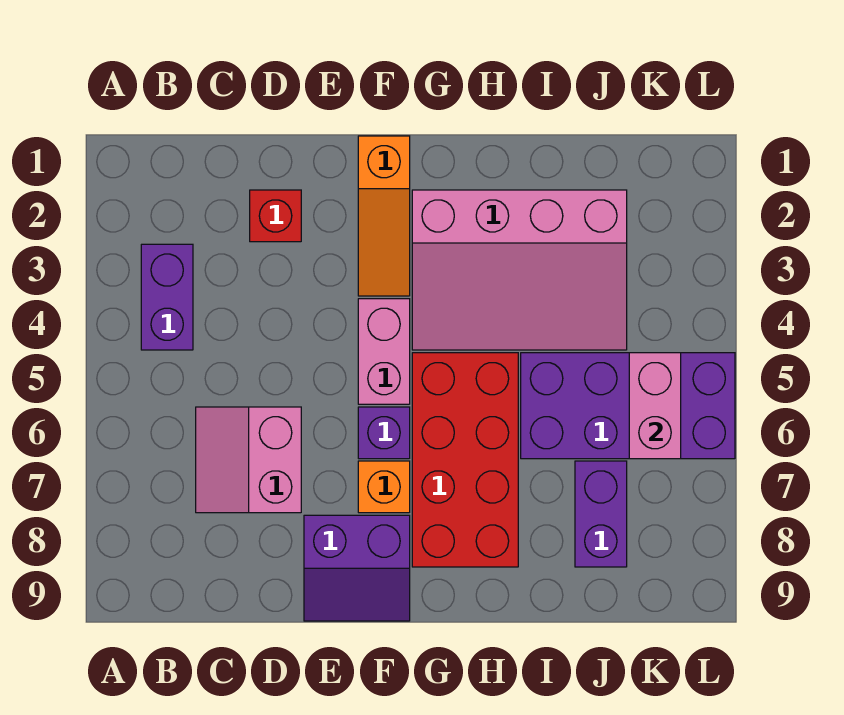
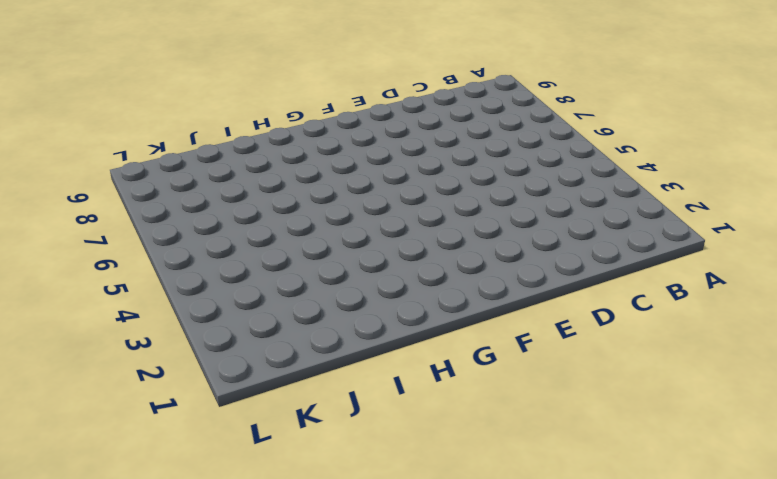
none -> purple brick B3:B4 level 1
none -> pink slope C6:D7 level 1 top D
none -> red brick D2 level 1

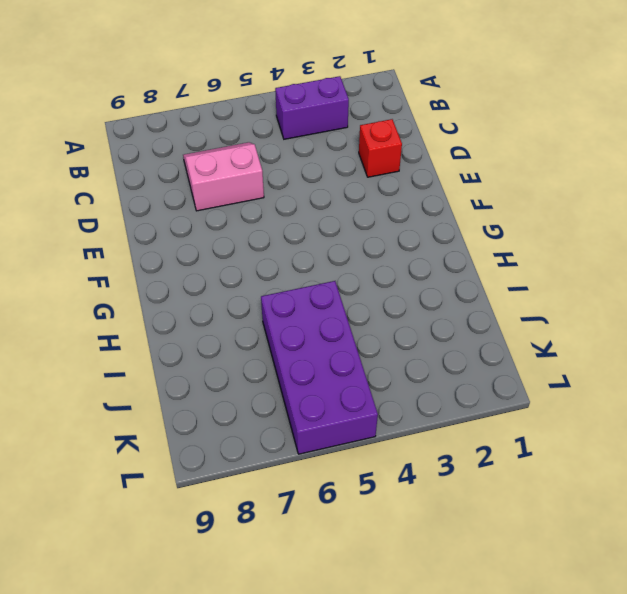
none -> purple slope E8:F9 level 1 top 8
none -> orange slope F1:F3 level 1 top 1
none -> pink brick F4:F5 level 1

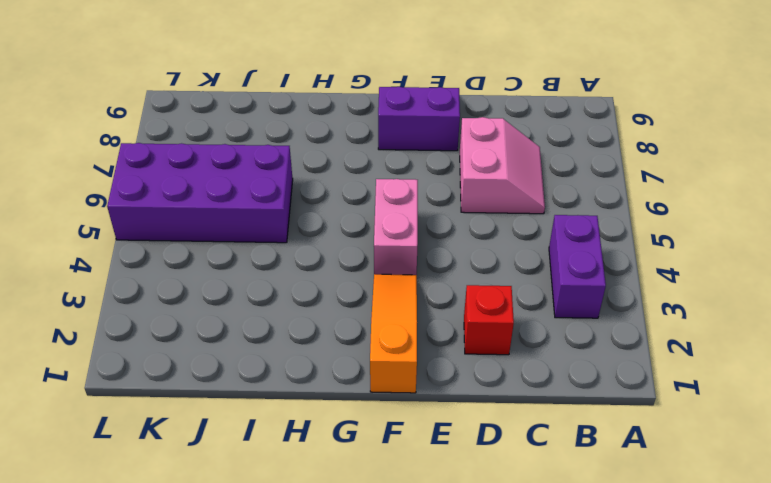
none -> purple brick F6 level 1
none -> orange brick F7 level 1
none -> pink slope G2:J4 level 1 top 2

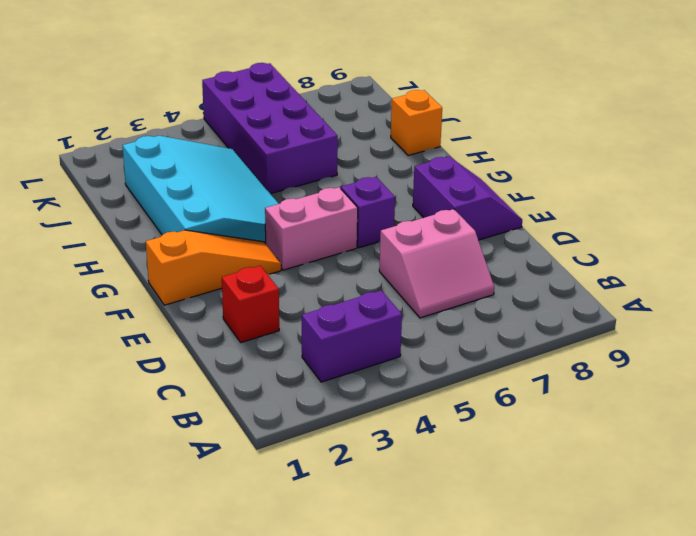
cyan slope G2:J4 level 1 top 2 -> pink slope G2:J4 level 1 top 2
orange brick I9 level 1 -> orange brick F7 level 1
none -> red brick G5:H8 level 1
none -> purple brick J7:J8 level 1
none -> pink brick K5:K6 level 2

